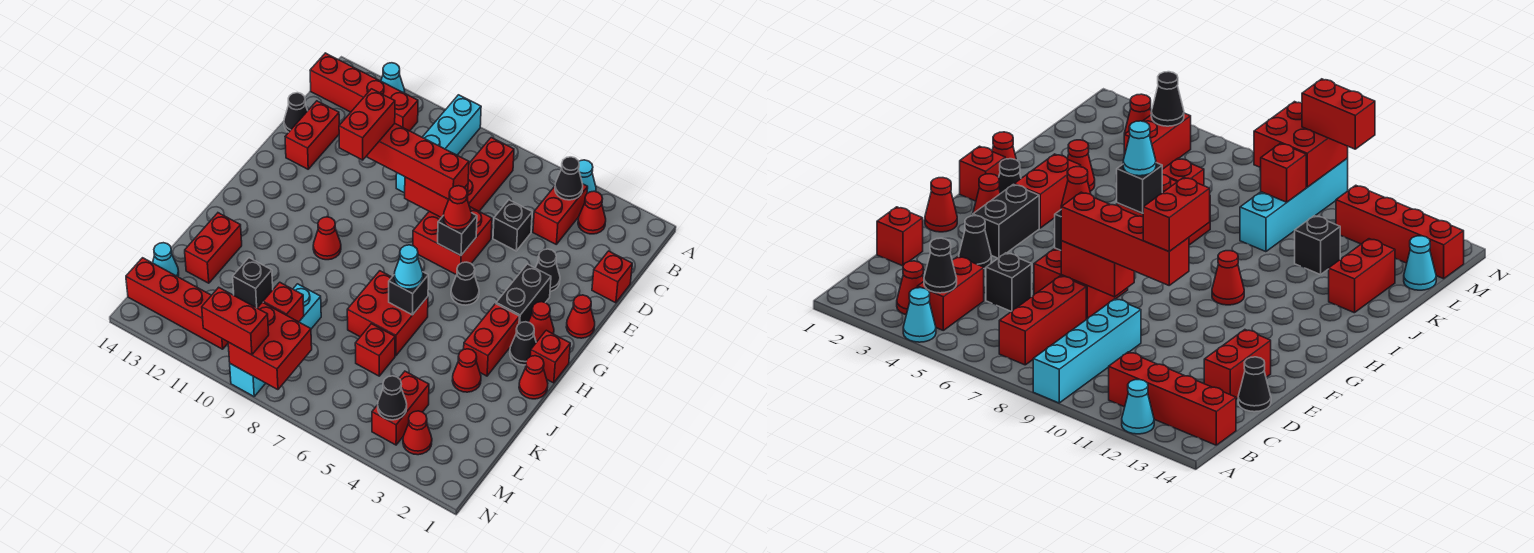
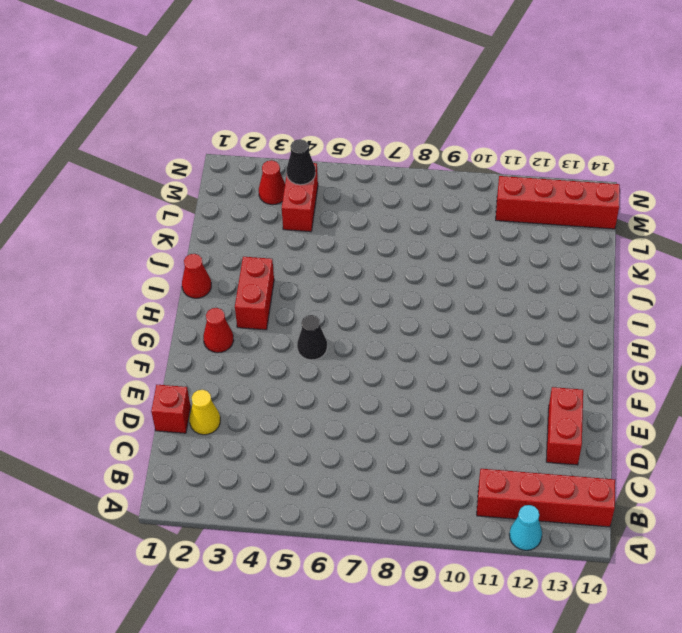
yellow cone D2 level 1 -> none
none -> cyan cone A4 level 1
none -> cyan brick A9:D9 level 1
none -> red cone B3 level 1
none -> red brick B4:C4 level 1

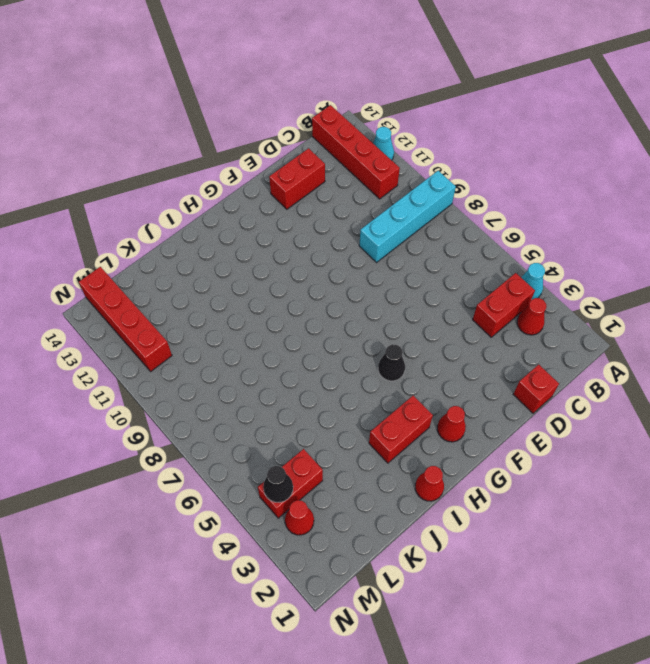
none -> red brick B7:D7 level 1
none -> black brick D5 level 1
none -> black cone D14 level 1
none -> black cone E3 level 1

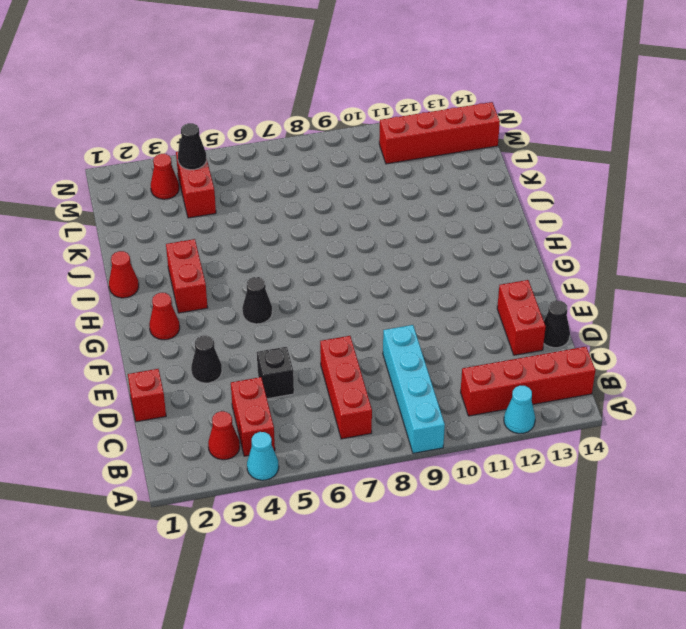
none -> red brick E6:F7 level 1
none -> red cone F1 level 1
none -> black brick F3:G3 level 1
none -> red brick H1 level 1

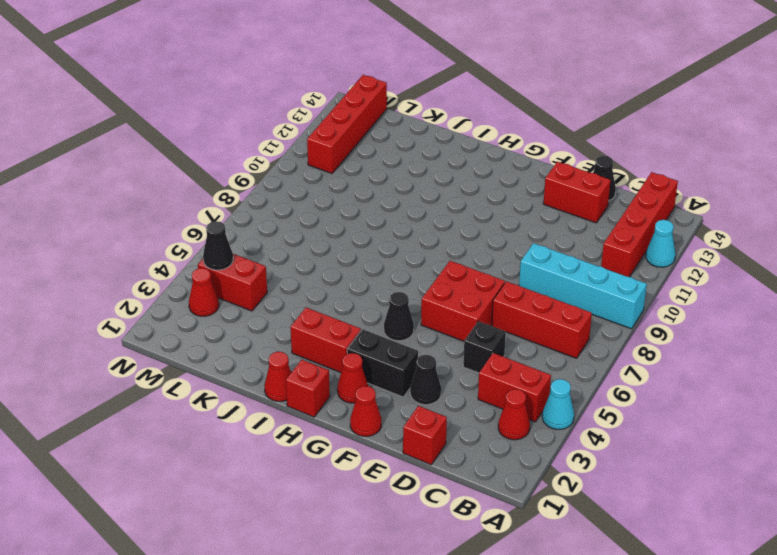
none -> black cone H2 level 1
none -> red cone H10 level 1
none -> red brick I6:J7 level 1
none -> red cone J3 level 1

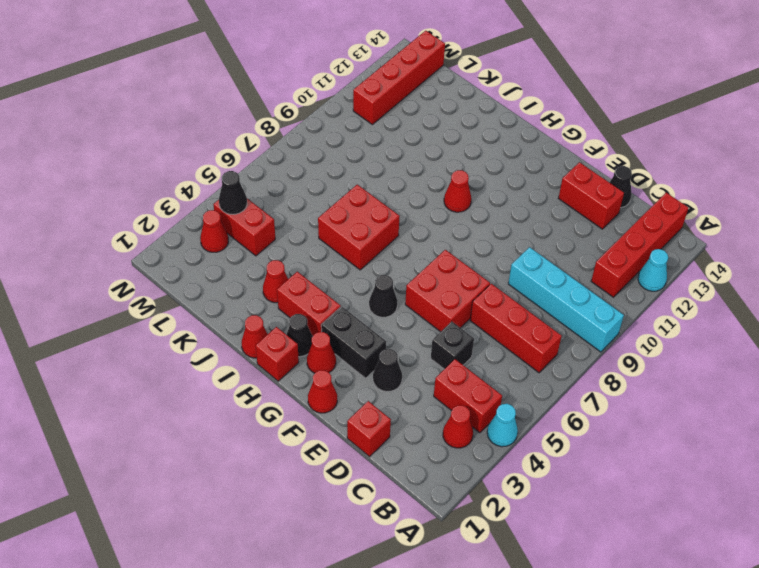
none -> red brick J13:K13 level 1
none -> red brick K6 level 1
none -> cyan brick K9:N9 level 1
none -> black brick K11 level 1

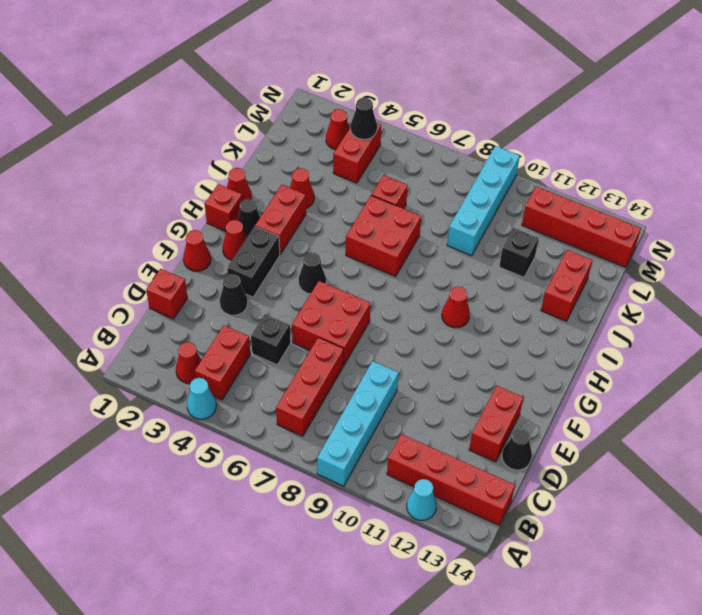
none -> cyan cone L14 level 1
none -> black cone B4 level 2
none -> red brick E7:E8 level 2
none -> black brick F6 level 2

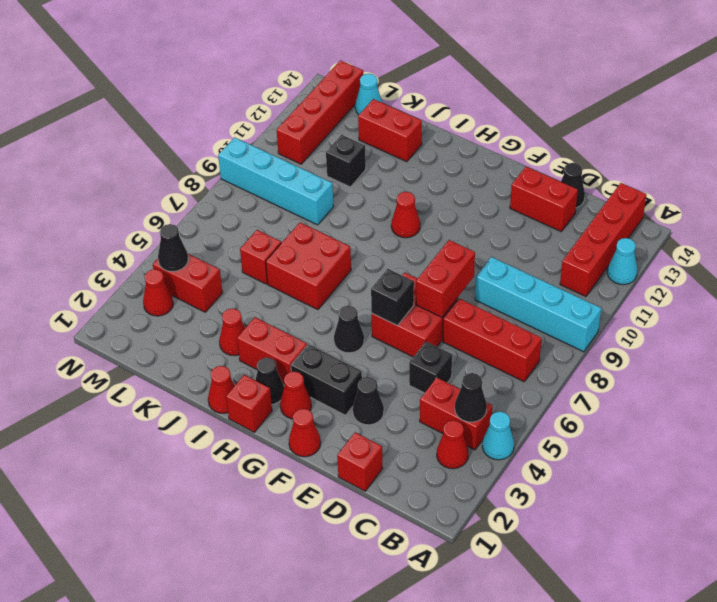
none -> black brick I6 level 2
none -> red brick L9 level 2
none -> red brick M8:N9 level 2
none -> red brick E7:E10 level 3

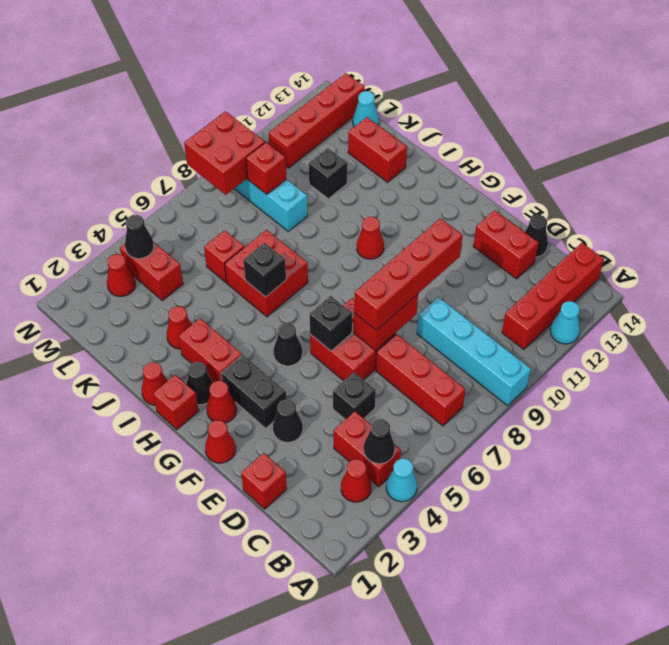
none -> red cone F6 level 3
none -> cyan cone I6 level 3
none -> red brick N9:N10 level 3
none -> red brick E10:F10 level 4

